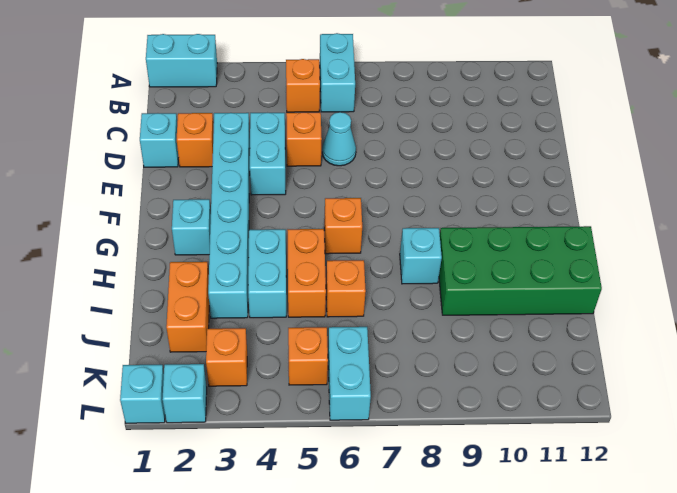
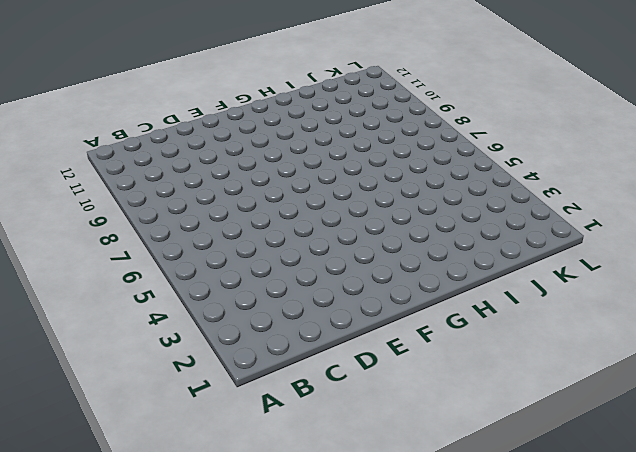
none -> cyan brick A1:A2 level 1
none -> cyan brick A6:B6 level 1
none -> orange brick B5 level 1

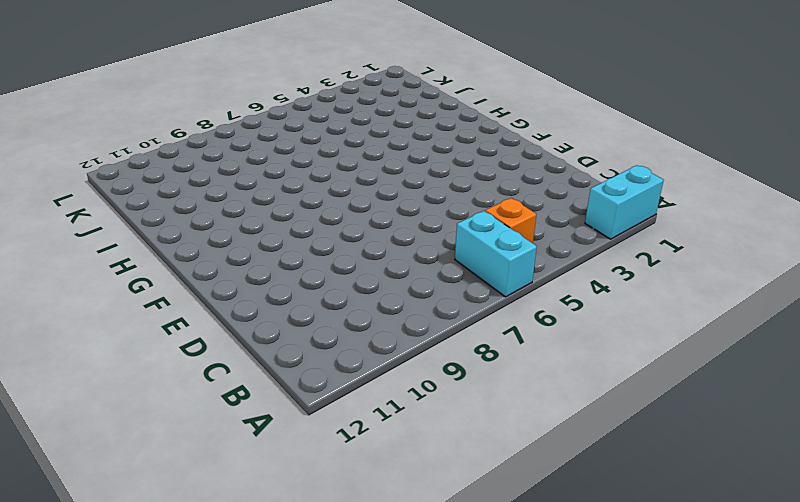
none -> cyan brick D1 level 1
none -> orange brick D2 level 1
none -> cyan brick D3:I3 level 1

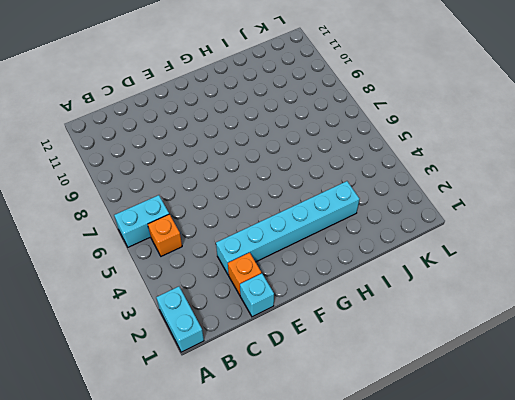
none -> cyan brick D4:E4 level 1
none -> orange brick D5 level 1
none -> cyan cone D6 level 1

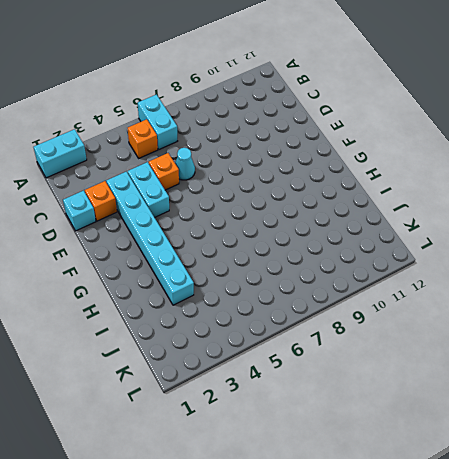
none -> cyan brick G2 level 1
none -> orange brick G6 level 1
none -> cyan brick H4:I4 level 1

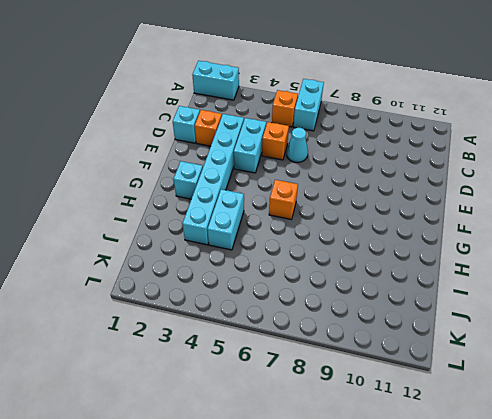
none -> orange brick H5:I5 level 1
none -> cyan brick H8 level 1
none -> green brick H9:I12 level 1

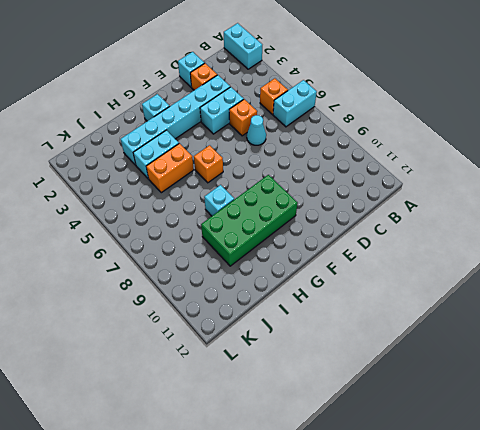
green brick F9:I10 level 1 -> green brick H9:I12 level 1
none -> orange brick I2:J2 level 1
none -> orange brick I6 level 1
none -> orange brick K3 level 1

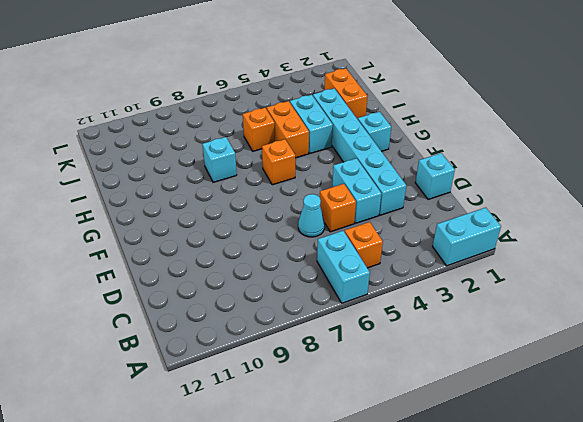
none -> orange brick D2 level 1
none -> green brick H9:I12 level 1
none -> orange brick K3 level 1

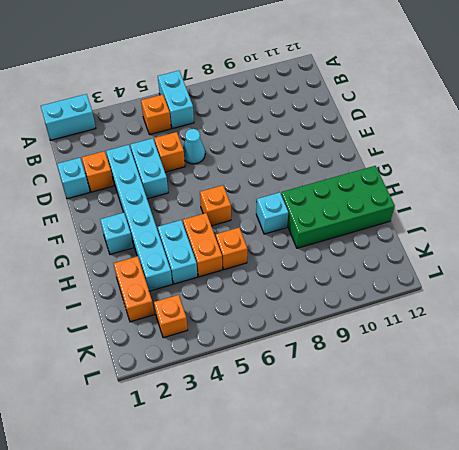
none -> orange brick K5 level 1
none -> cyan brick K6:L6 level 1
none -> cyan brick L1 level 1

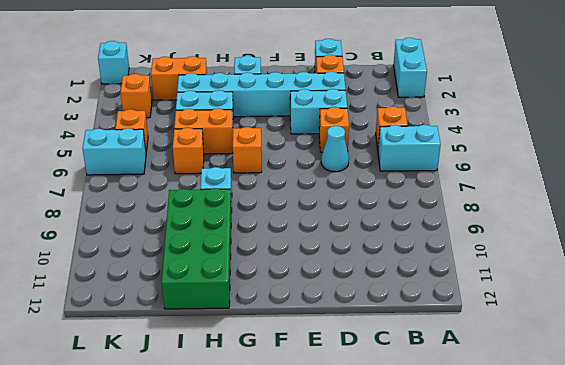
none -> cyan brick L2 level 1

